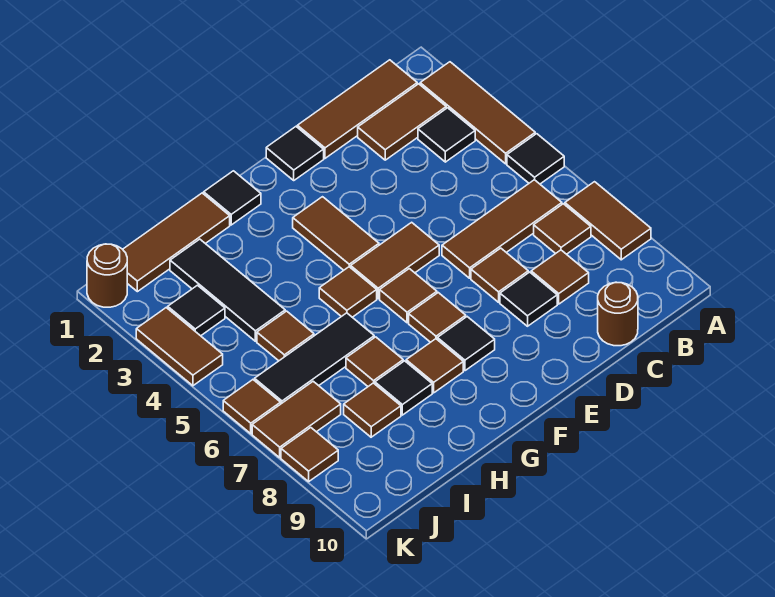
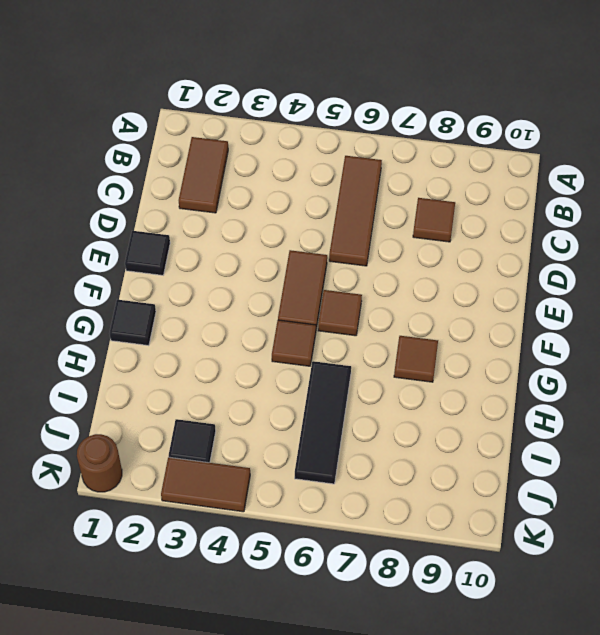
none -> brown tile A2:A4 level 1
none -> black tile A5 level 1
none -> brown tile A7:A8 level 1
none -> brown tile B1:D1 level 1

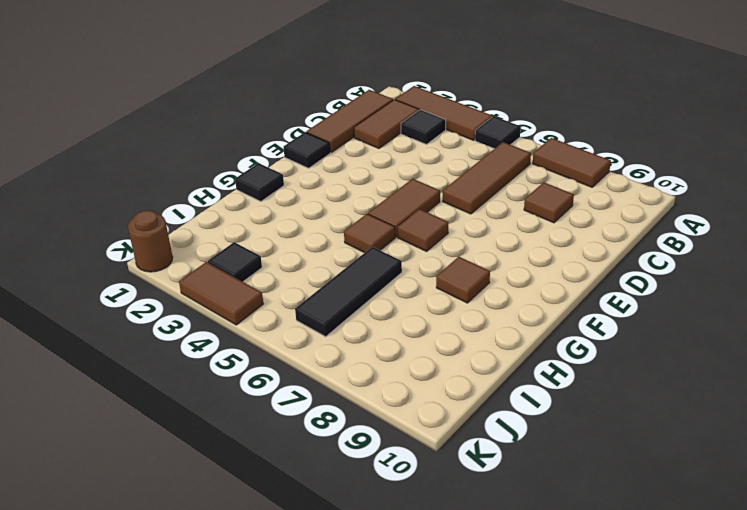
none -> brown tile B7 level 1
none -> brown round brick C10 level 1
none -> brown tile D7 level 1
none -> black tile D8 level 1

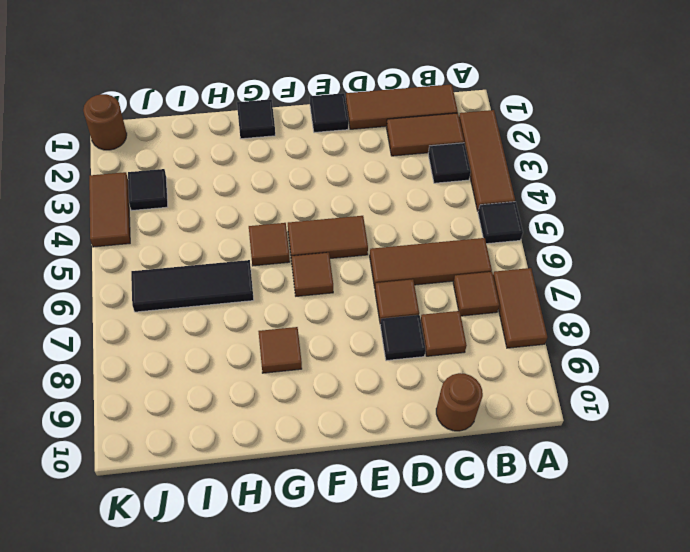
none -> brown tile F3:F4 level 1
none -> brown tile F7 level 1
none -> black tile F8 level 1
none -> brown tile H1:J1 level 1

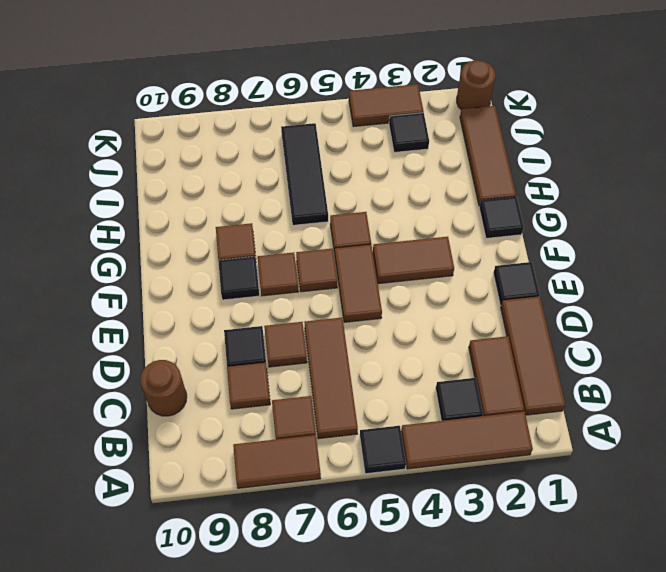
none -> brown tile H7 level 1
none -> black tile H8 level 1
none -> black tile I2:I4 level 1
none -> brown tile I5 level 1

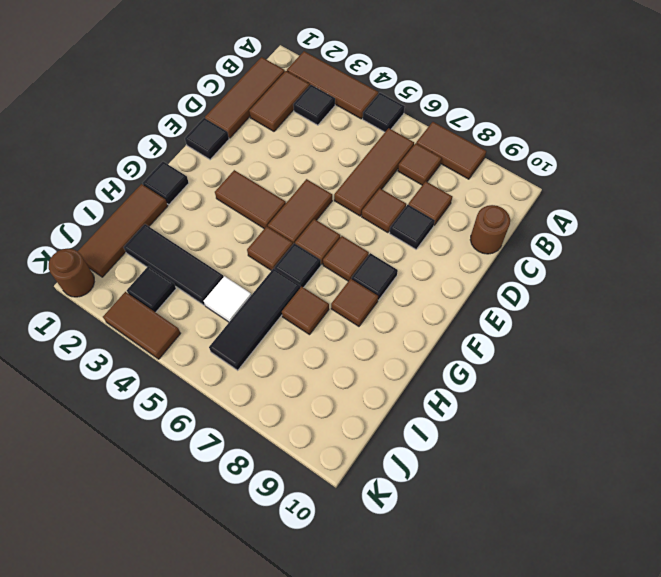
black tile G6 level 1 -> black tile H8 level 1
white tile I5 level 1 -> brown tile I5 level 1
none -> brown tile I8 level 1
none -> brown tile J7:K7 level 1
none -> brown tile K6 level 1
none -> brown tile K8 level 1

